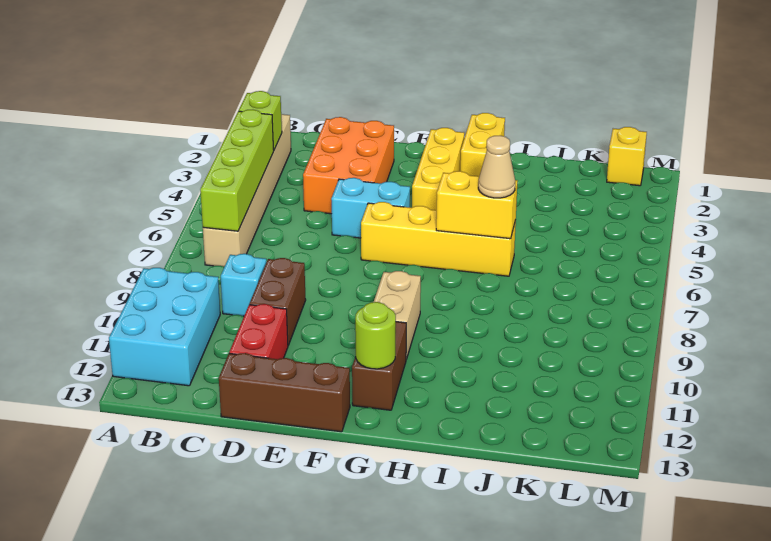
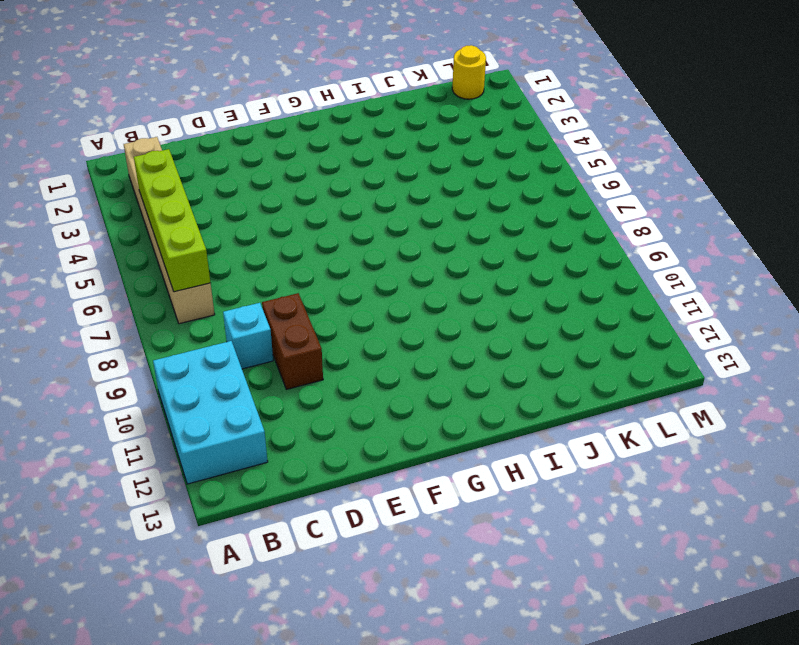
yellow round brick L1 level 1 -> yellow brick L1 level 1
none -> orange brick D2:E4 level 1
none -> red brick D11:D12 level 1
none -> brown brick D13:F13 level 1

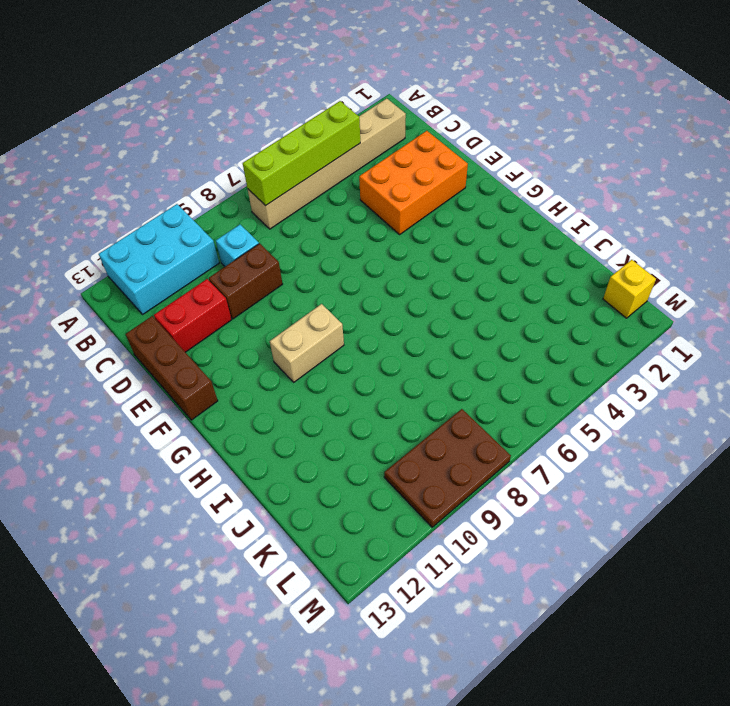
brown plate L8:M10 level 1 -> none
none -> cyan brick E5:F5 level 1
none -> yellow brick F6:I6 level 1
none -> yellow brick G2:G4 level 1

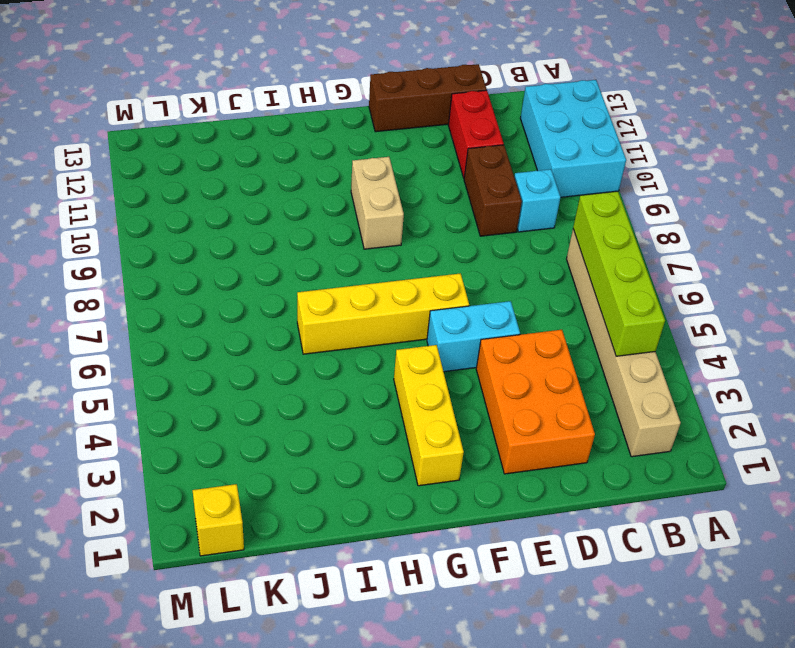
none -> brown brick G11:G12 level 1
none -> yellow brick H1:H2 level 1
none -> lime brick B3 level 2

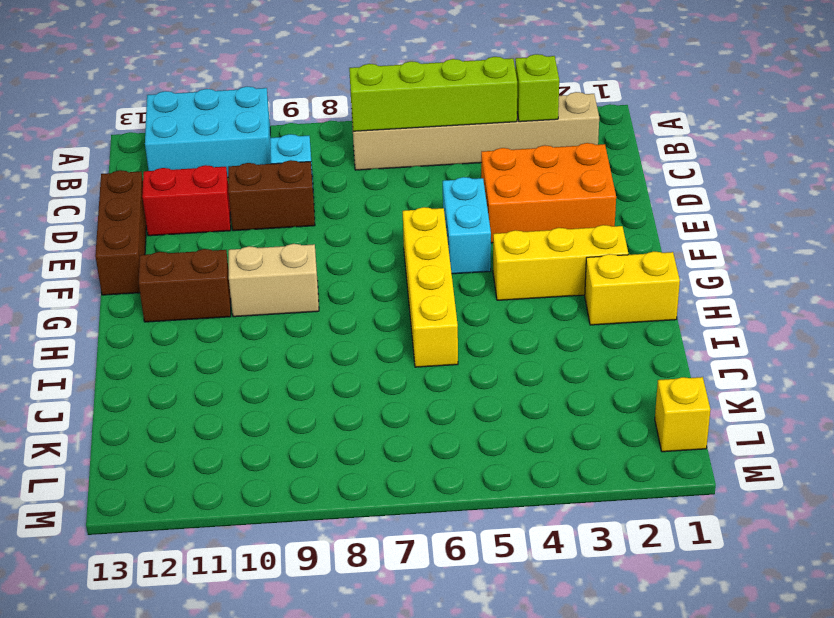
none -> lime round brick G12 level 2
none -> yellow brick H6:I6 level 2
none -> tan cone I6 level 3

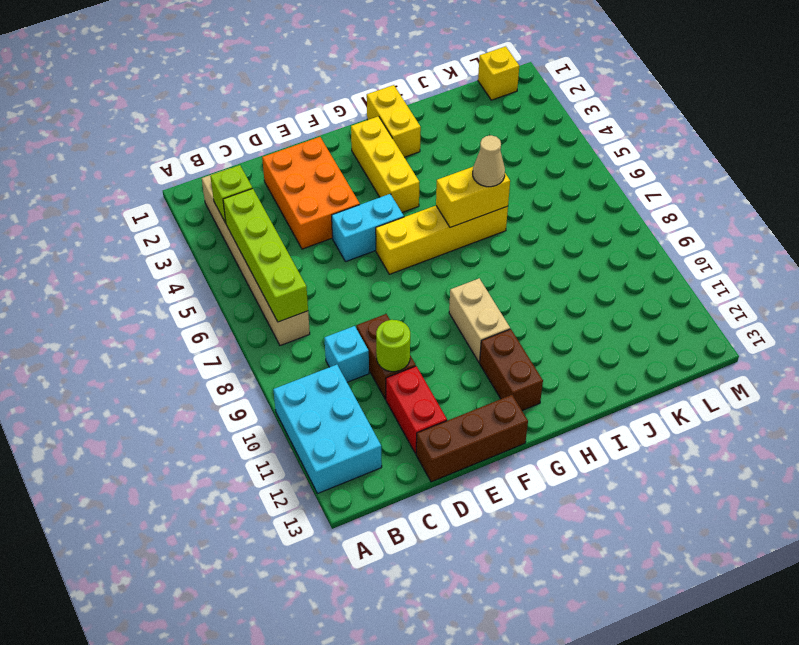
lime round brick D10 level 2 -> lime round brick G12 level 2

